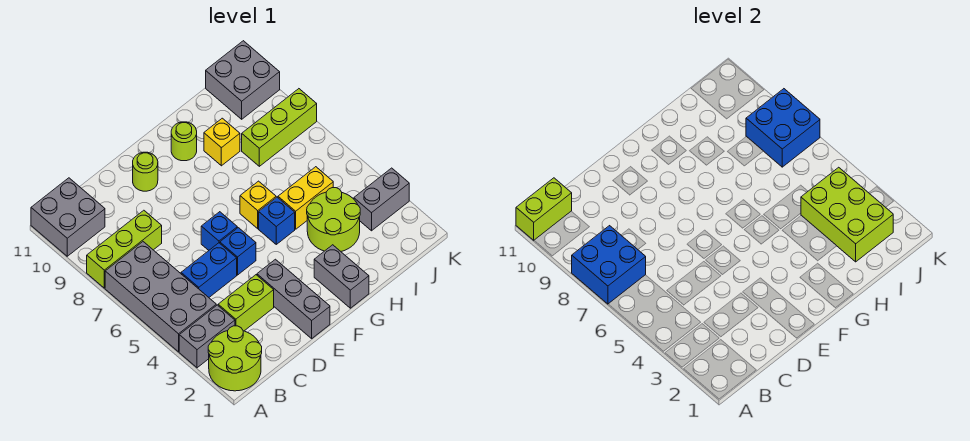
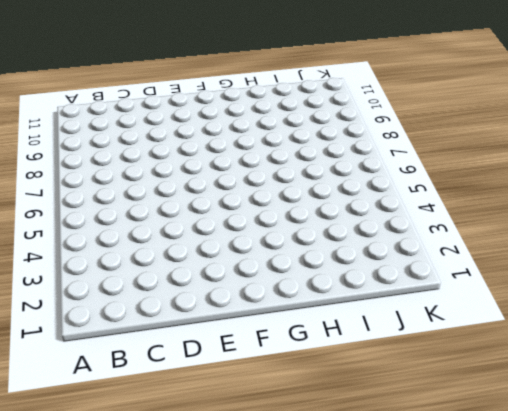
none -> lime round brick A1:B2 level 1
none -> grey brick A3:B3 level 1
none -> grey brick A4:B7 level 1

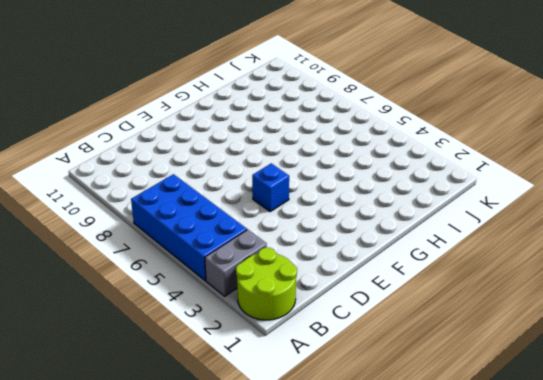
blue brick A4:B7 level 1 -> grey brick A4:B7 level 1
none -> lime brick A8:C8 level 1
none -> grey brick A10:B11 level 1
none -> lime brick C3:D3 level 1

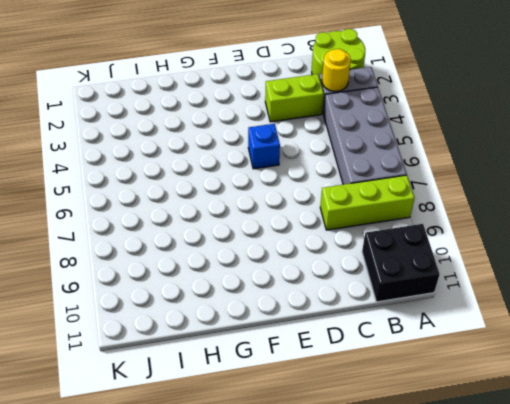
black brick A10:B11 level 1 -> grey brick A10:B11 level 1
yellow round brick B3 level 2 -> none
none -> blue brick C5:D5 level 1
none -> grey brick E1:E3 level 1
none -> blue brick E6 level 1

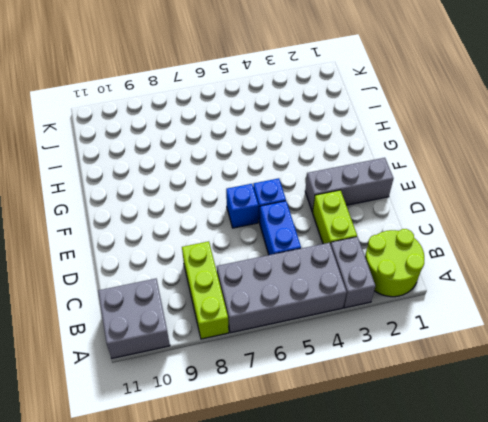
none -> lime round brick E10 level 1
none -> grey brick G1:G2 level 1
none -> blue brick G5 level 1

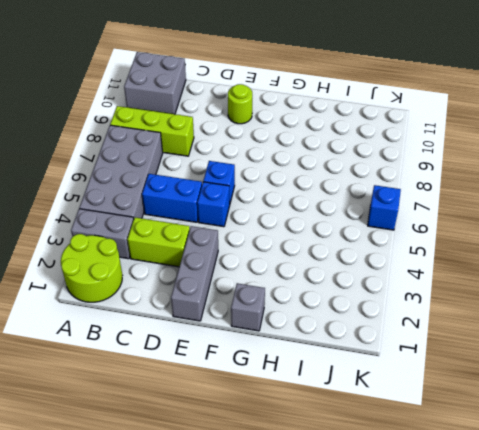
grey brick G1 level 1 -> grey brick G1:G2 level 1
blue brick K6 level 1 -> blue brick G5 level 1
none -> yellow brick G6 level 1
none -> lime round brick G10 level 1
none -> lime round brick H3:I4 level 1

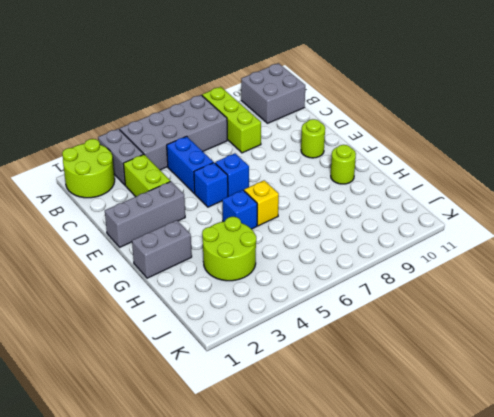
none -> yellow brick H5:I5 level 1
none -> yellow brick H9 level 1
none -> lime brick I8:K8 level 1

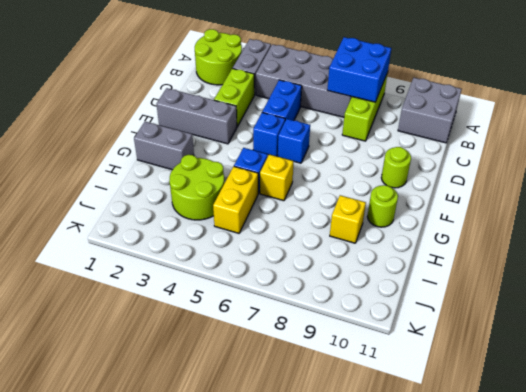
none -> lime brick I8:K8 level 1
none -> grey brick J3:K3 level 1
none -> grey brick J10:K11 level 1

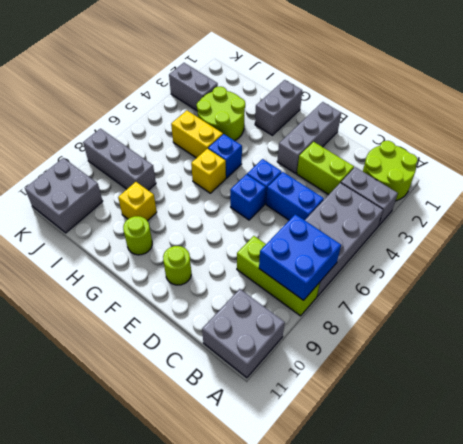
grey brick I8:K8 level 1 -> lime brick I8:K8 level 1
none -> lime brick A11:B11 level 2
none -> lime brick I2:J4 level 2
none -> blue brick J7:K8 level 2

